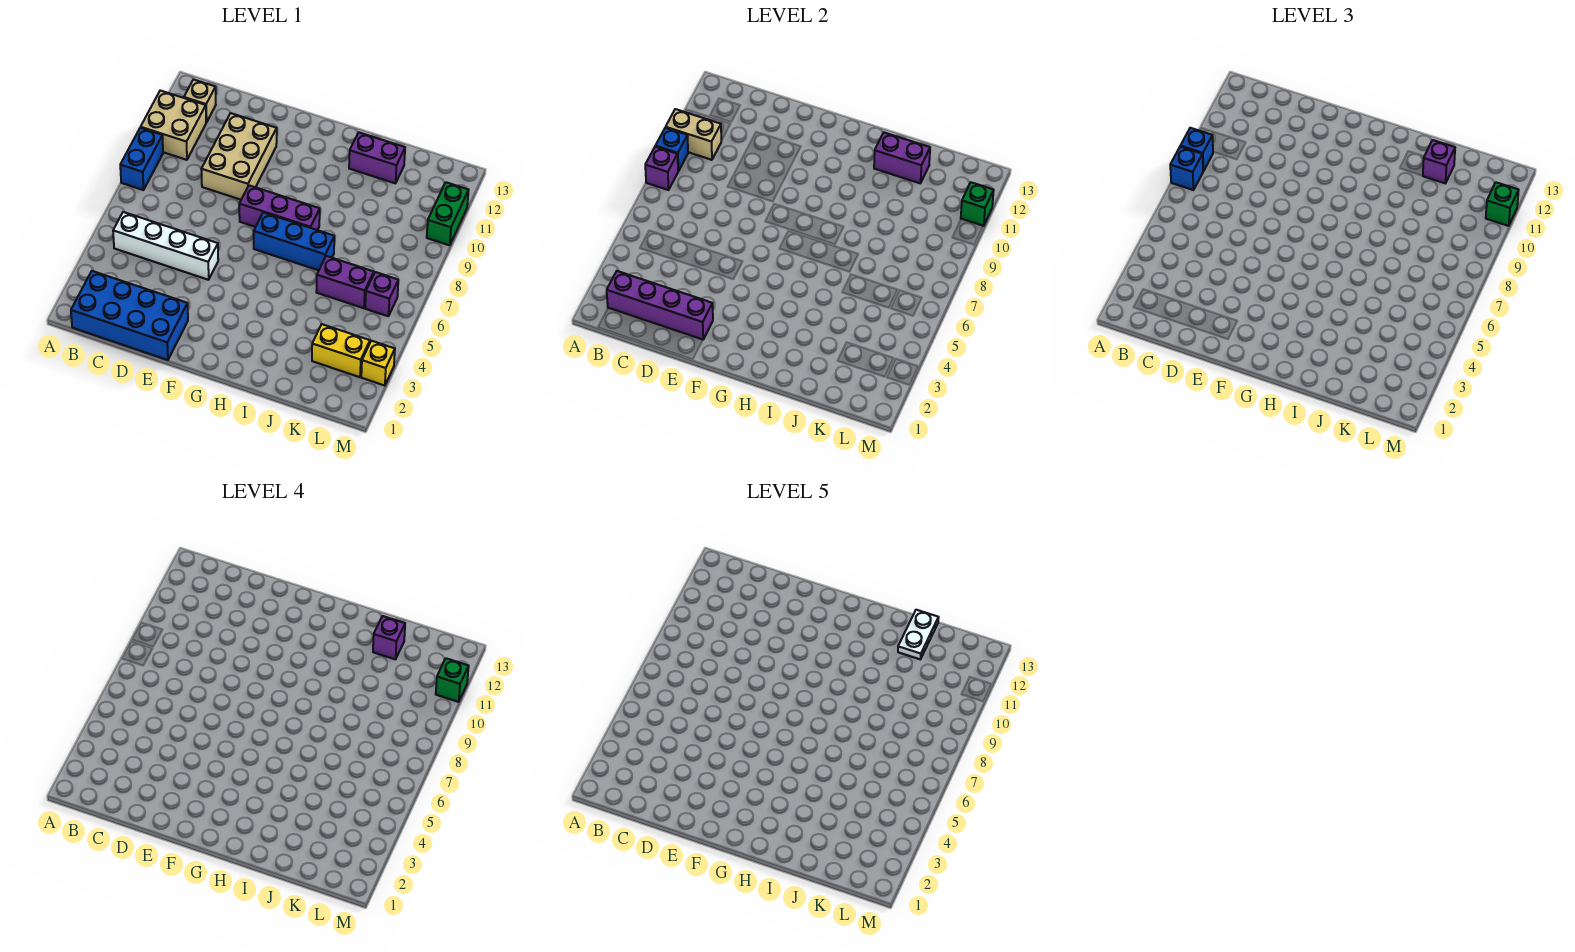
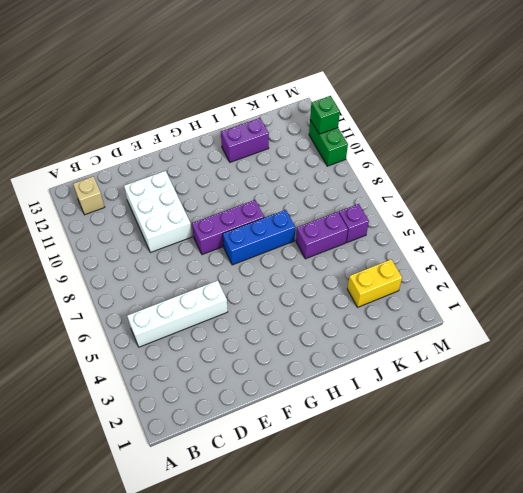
white brick D9:E11 level 1 -> tan brick D9:E11 level 1
none -> blue brick A8:A9 level 1
none -> tan brick A10:B11 level 1
none -> blue brick B1:E2 level 1

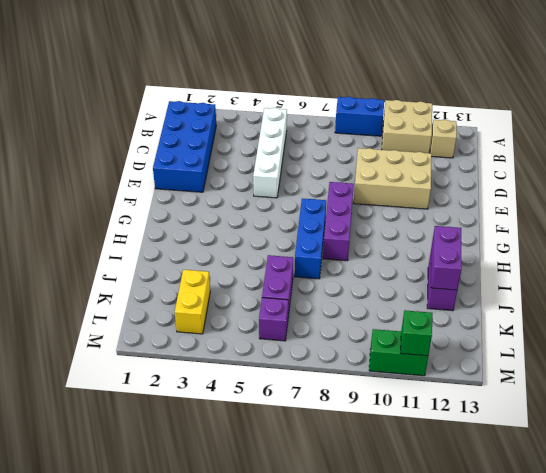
none -> yellow brick M3 level 1
none -> purple brick A8 level 2
none -> blue brick A9 level 2

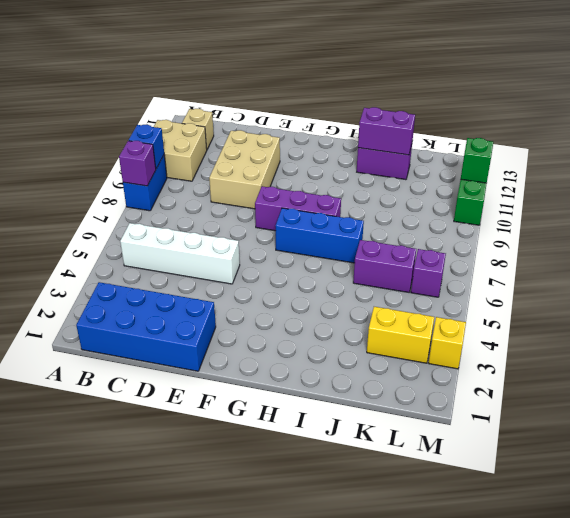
none -> tan brick A10:B10 level 2
none -> purple brick B2:E2 level 2
none -> blue brick A8 level 3

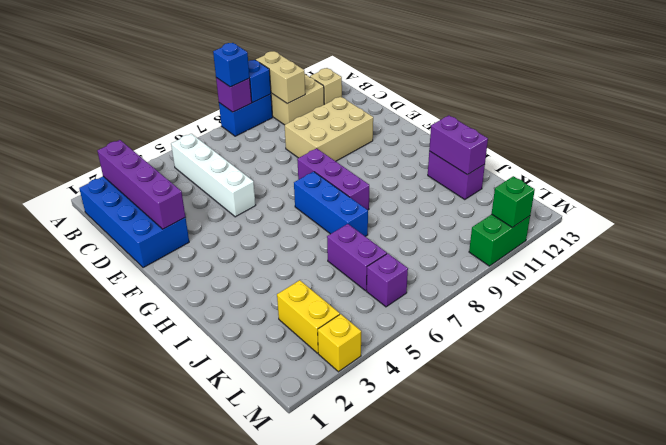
none -> blue brick A9 level 3
none -> purple brick J12 level 3
none -> green brick M11 level 3

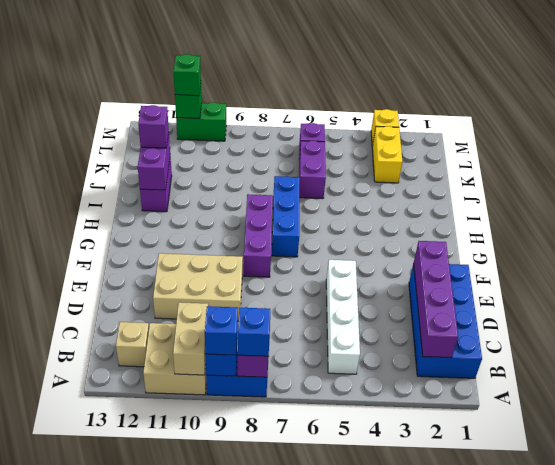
none -> purple brick J12 level 4
none -> green brick M11 level 4
none -> white plate J12:J13 level 5

